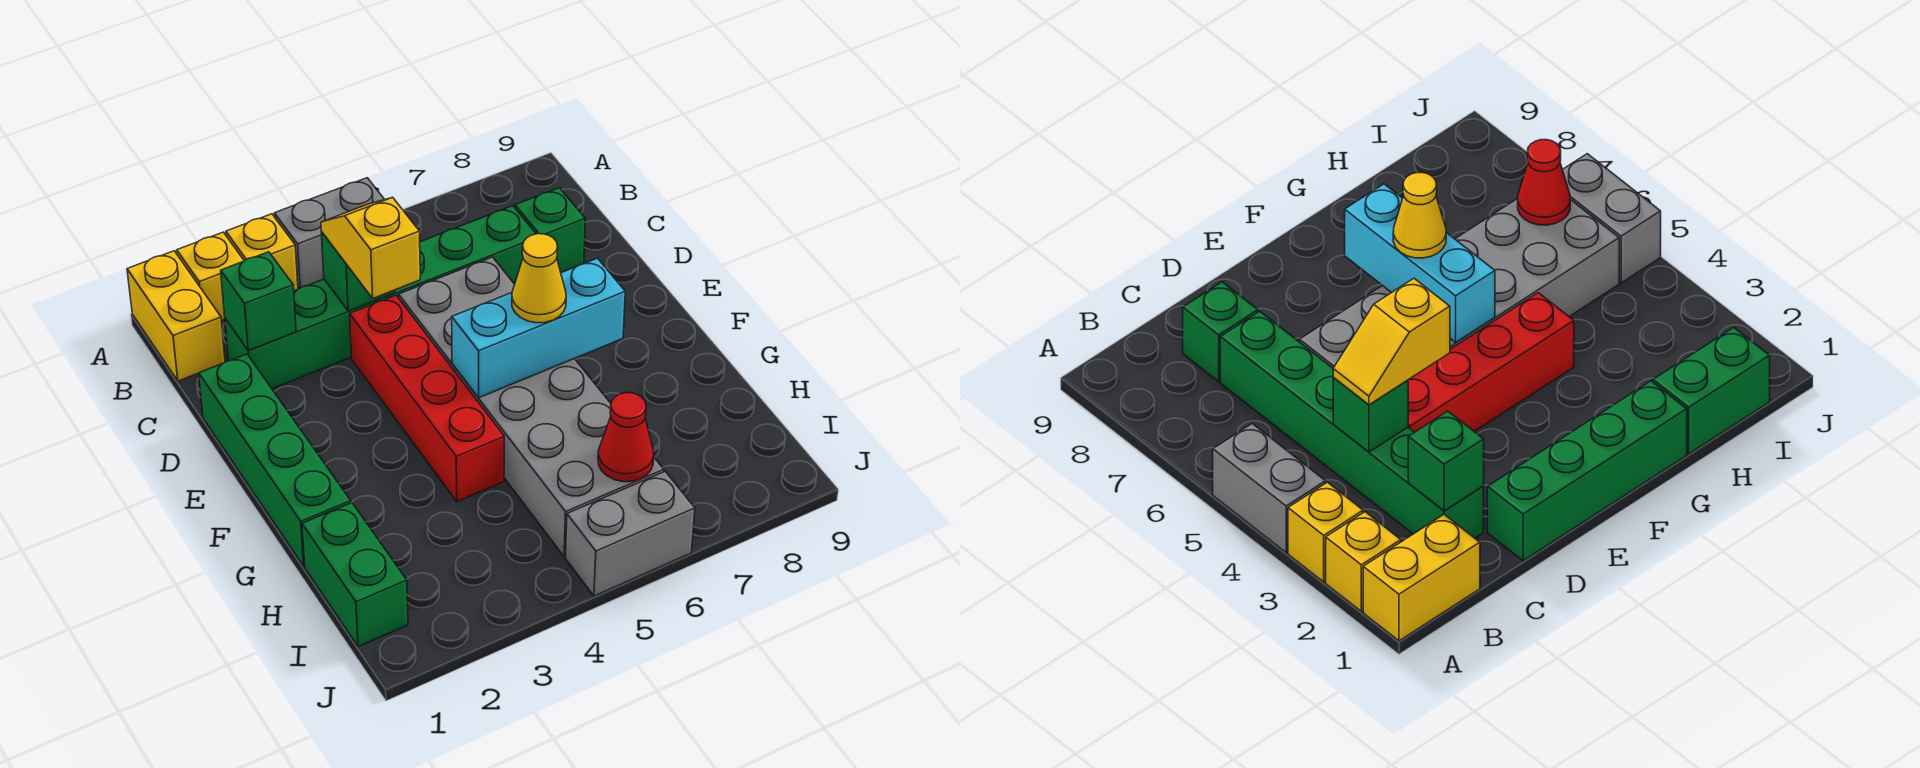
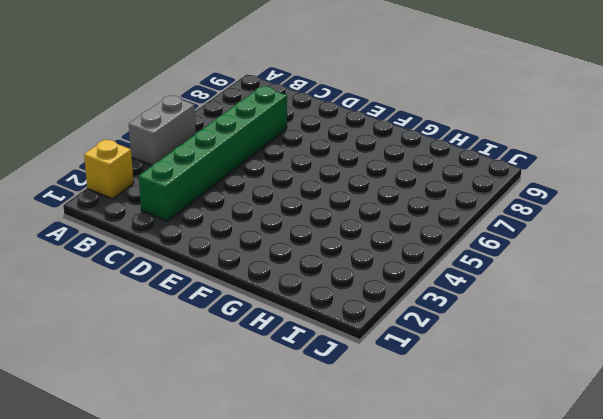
none -> yellow brick A1:B1 level 1
none -> yellow brick A3 level 1
none -> green brick C8 level 1

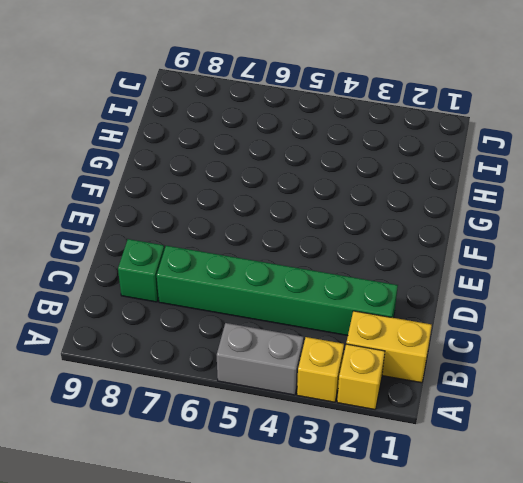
yellow brick B1:B2 level 1 -> yellow brick A1:B1 level 1
none -> green brick D1:G1 level 1
none -> red brick D4:G4 level 1
none -> grey brick D5:I6 level 1

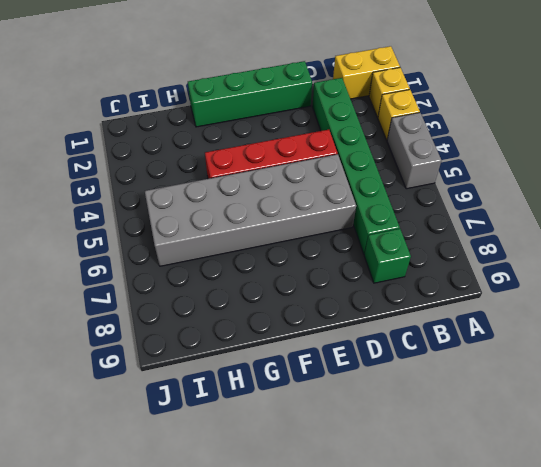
none -> green brick H1:I1 level 1
none -> grey brick J5:J6 level 1
none -> green brick C2 level 2

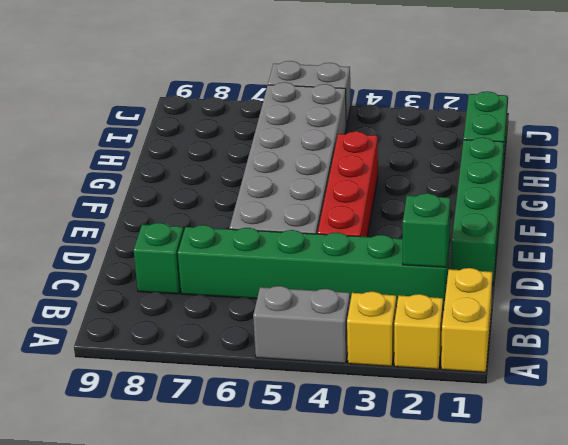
none -> green brick C4 level 2
none -> cyan brick F5:F7 level 2
none -> red cone I6 level 2

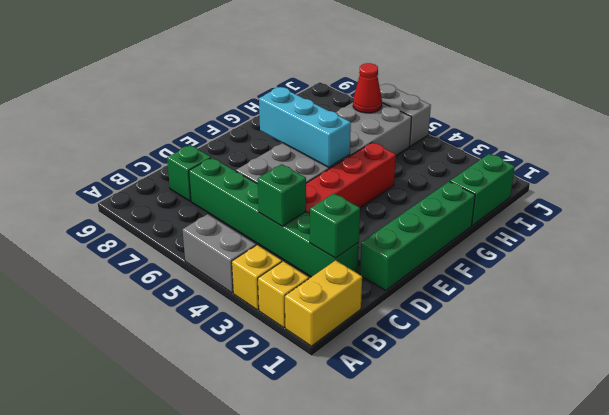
none -> yellow slope C4:D4 level 3 top D
none -> yellow cone F6 level 3

